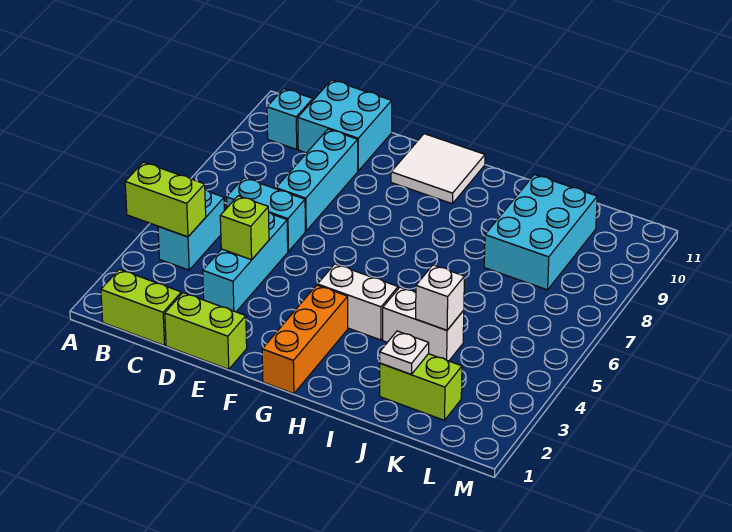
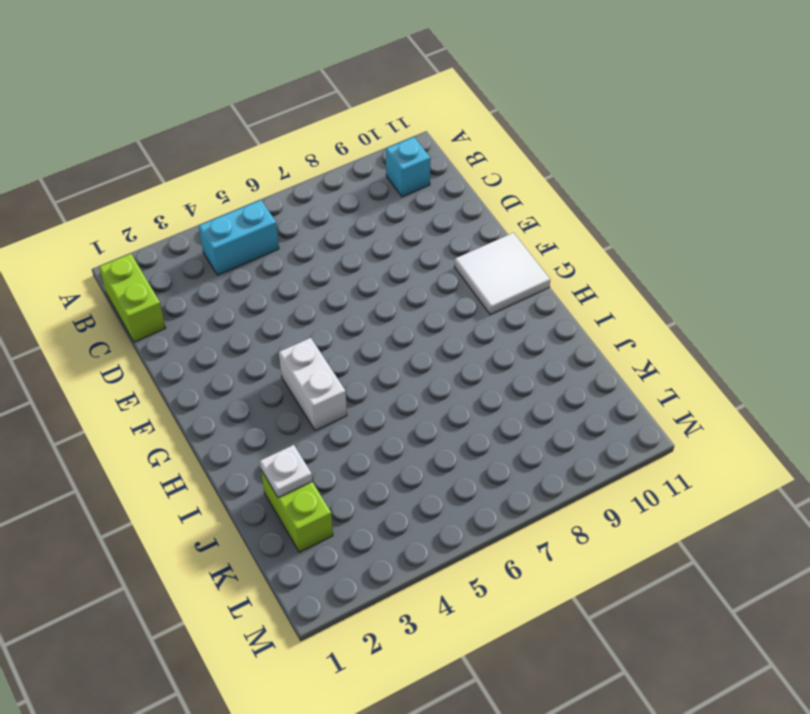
none -> cyan brick C6:D6 level 1
none -> cyan brick C10:D11 level 1
none -> lime brick D1:E1 level 1

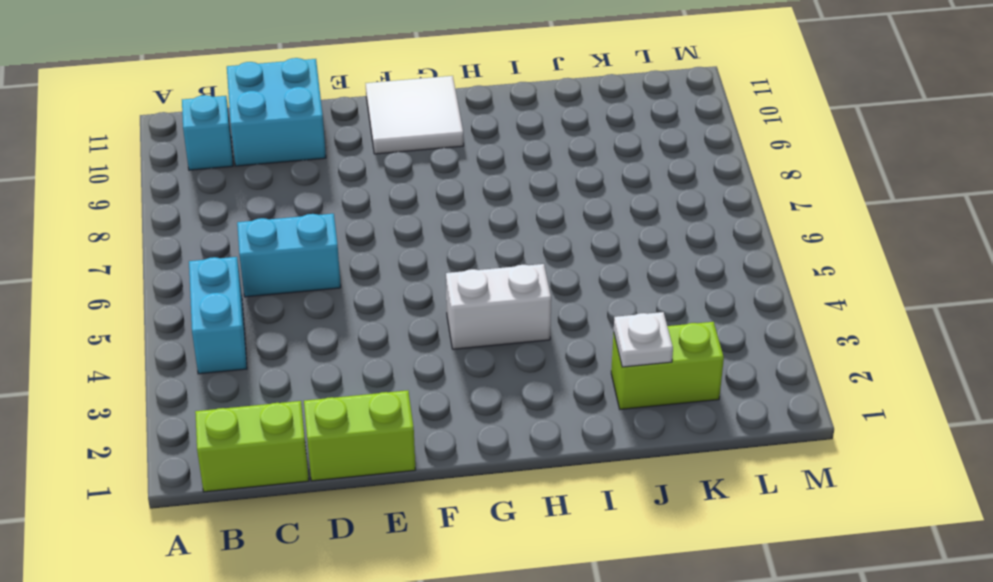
none -> cyan brick D3:D5 level 1
none -> cyan brick D7:D9 level 1
none -> orange brick G1:G3 level 1

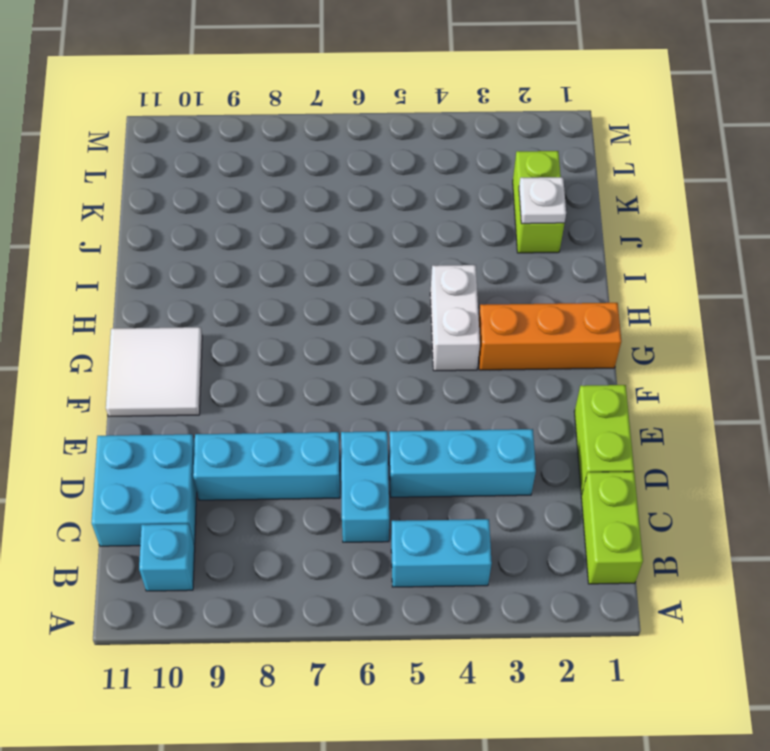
none -> white brick I4:J4 level 1
none -> cyan brick J8:K10 level 1
none -> lime brick A4:B4 level 2

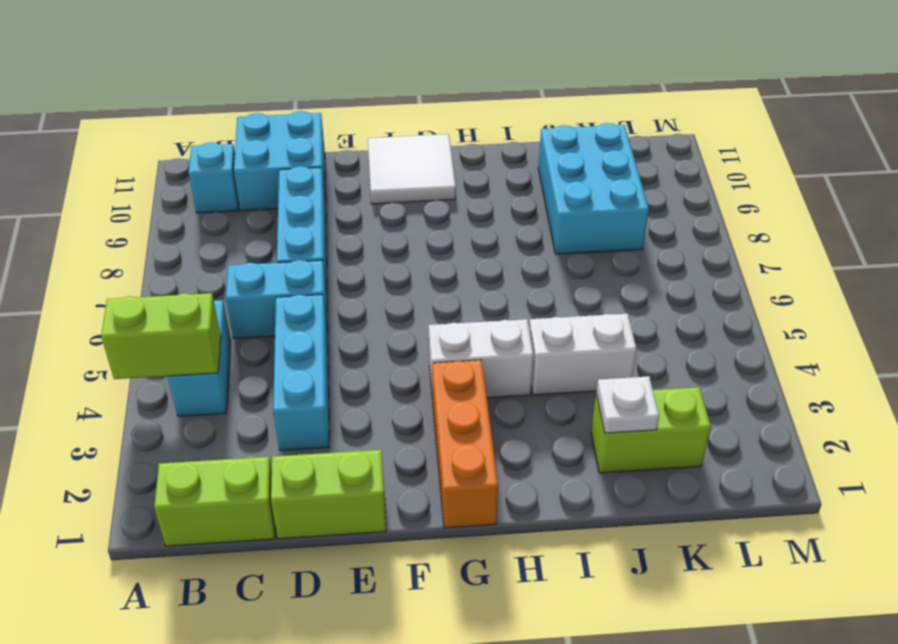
none -> lime brick D4 level 2
none -> white brick J4 level 2

